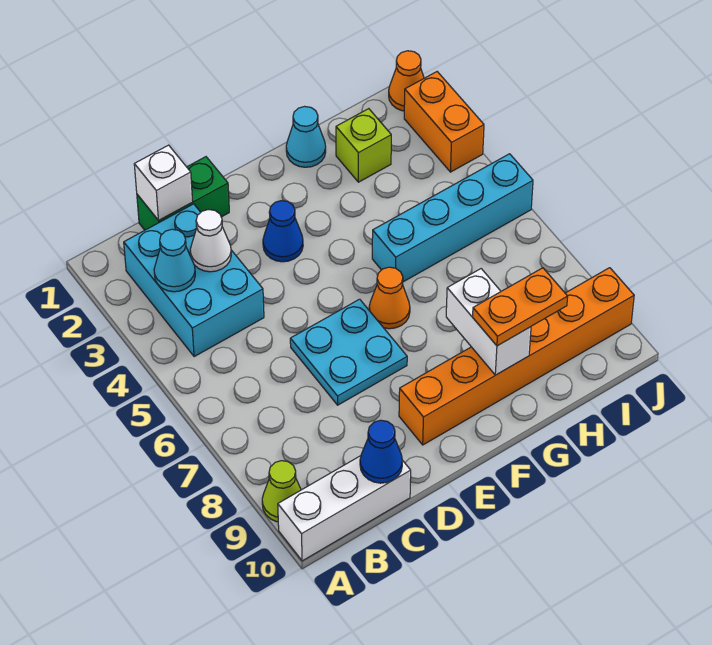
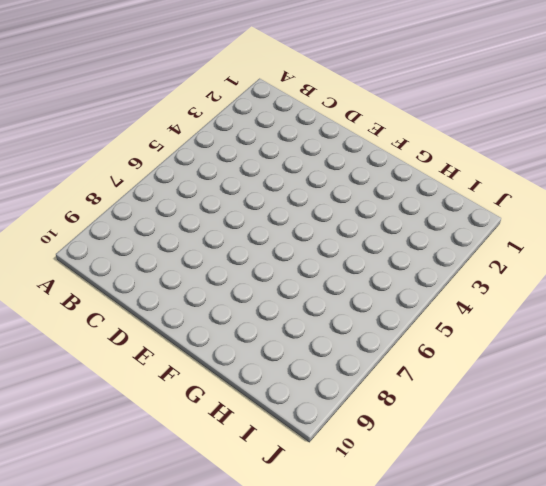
none -> lime cone A9 level 1
none -> white brick A10:C10 level 1
none -> cyan brick B2:C4 level 1

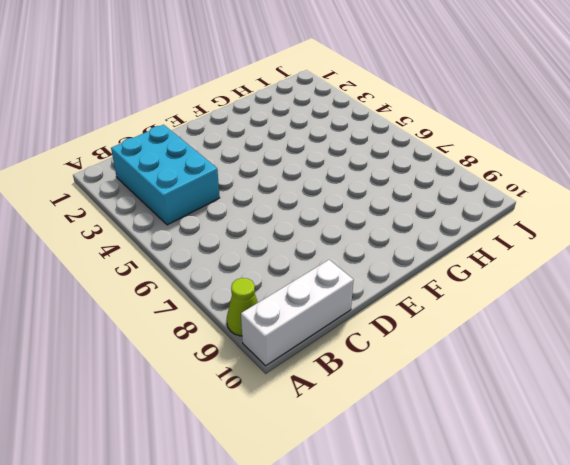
none -> green brick C1:D1 level 1
none -> cyan plate D6:E7 level 1
none -> blue cone E3 level 1

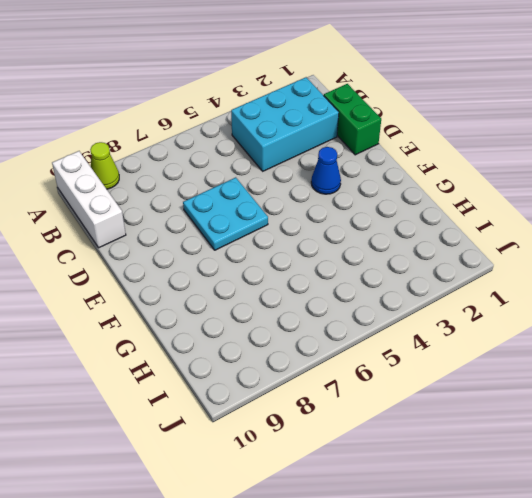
none -> orange brick E9:J9 level 1
none -> orange cone F6 level 1
none -> cyan cone G1 level 1

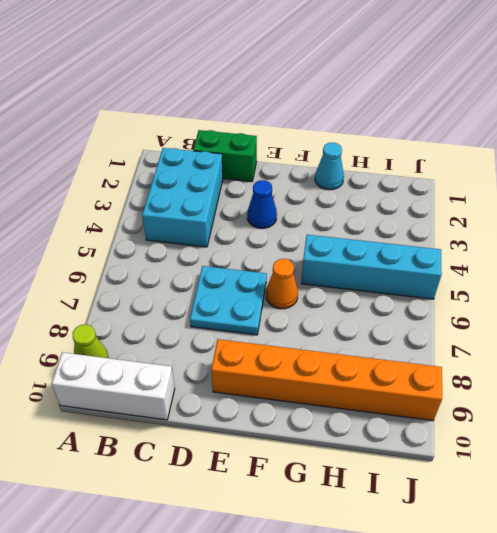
none -> lime brick H2 level 1
none -> orange cone J1 level 1
none -> orange brick J2:J3 level 1

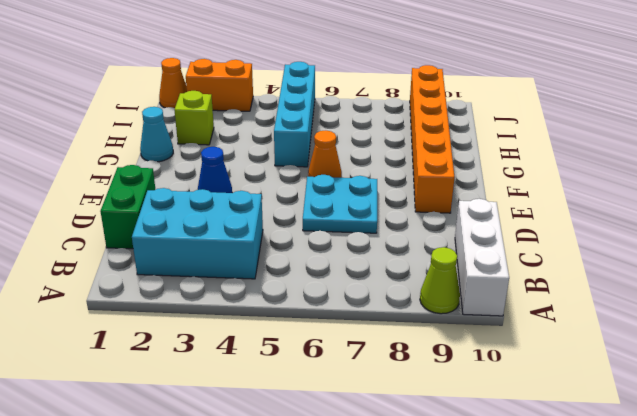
none -> cyan cone B3 level 2
none -> white brick C1 level 2
none -> white cone C3 level 2

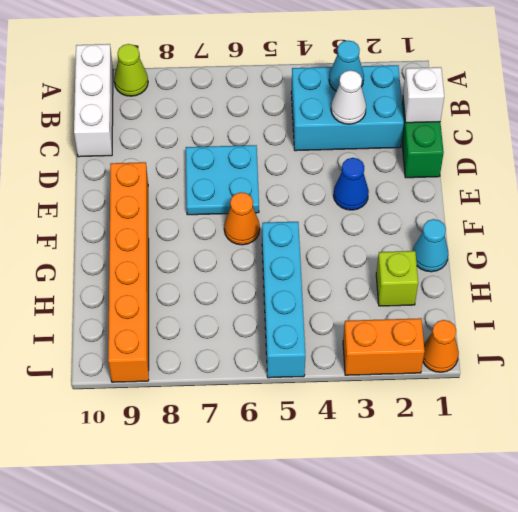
none -> blue cone C10 level 2
none -> white brick G8:G9 level 2
none -> orange plate G9:H9 level 3

